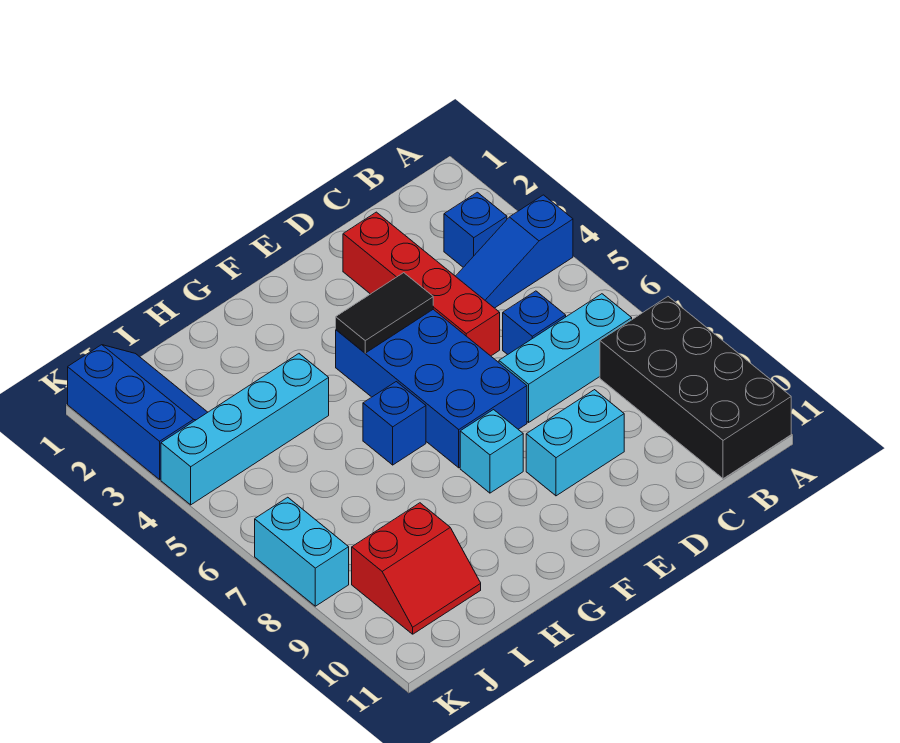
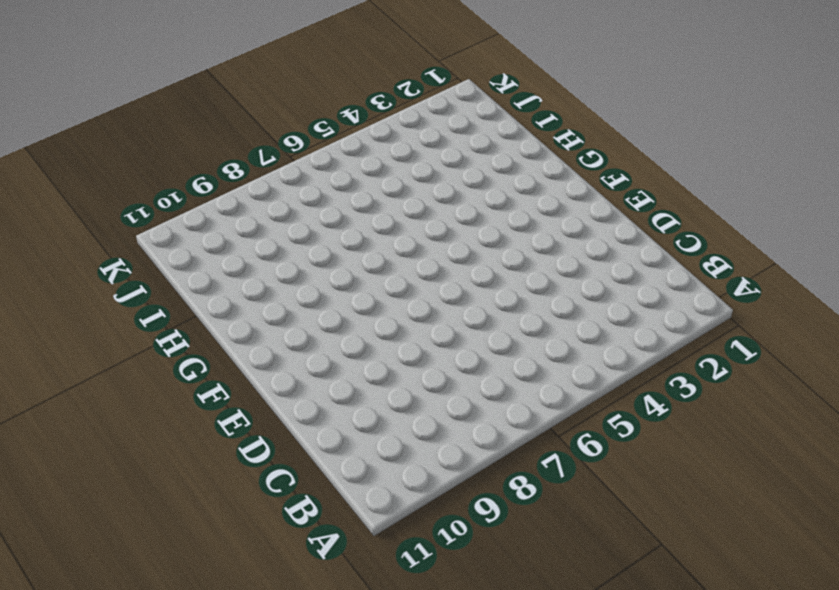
none -> blue slope A4:C4 level 1 top A
none -> black brick A8:B11 level 1
none -> blue brick B3 level 1

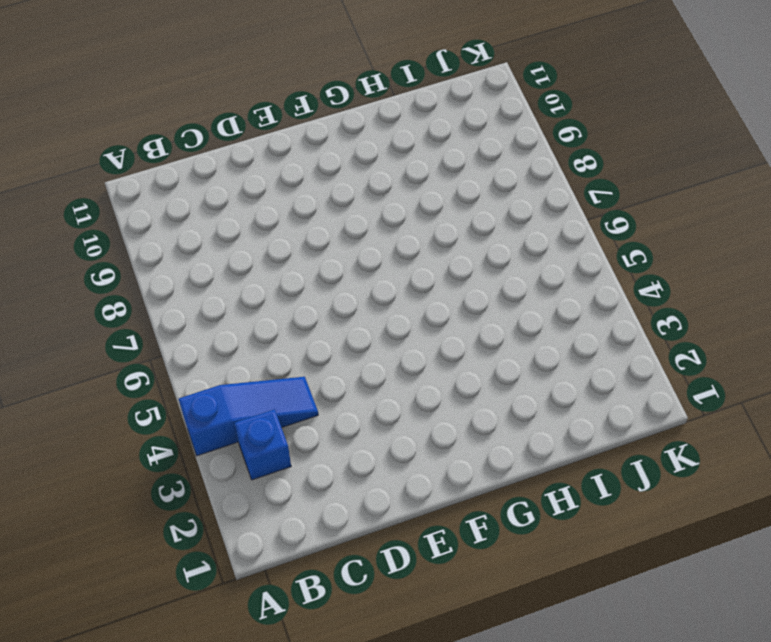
none -> black brick A8:B11 level 1
none -> cyan brick B7:D7 level 1
none -> blue brick C6 level 1

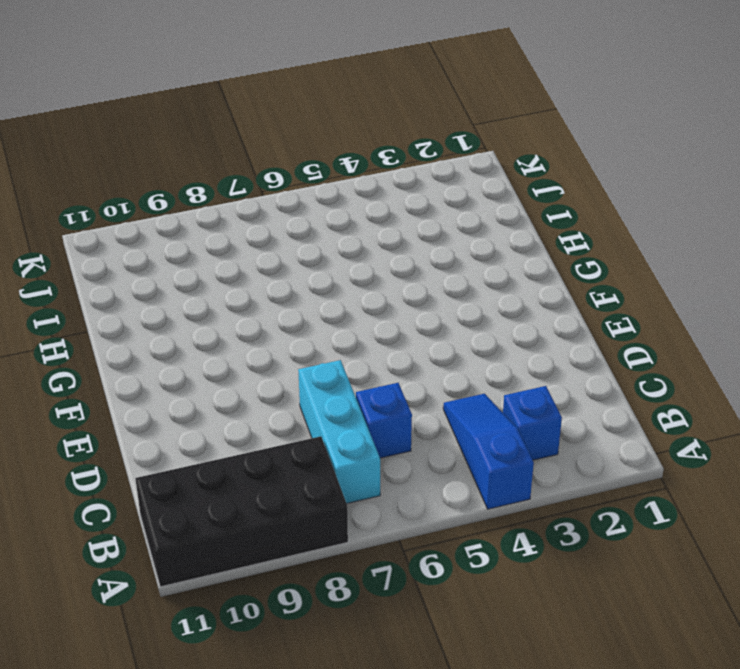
none -> red brick D2:D5 level 1
none -> cyan brick D9:E9 level 1
none -> blue brick E4:F7 level 1

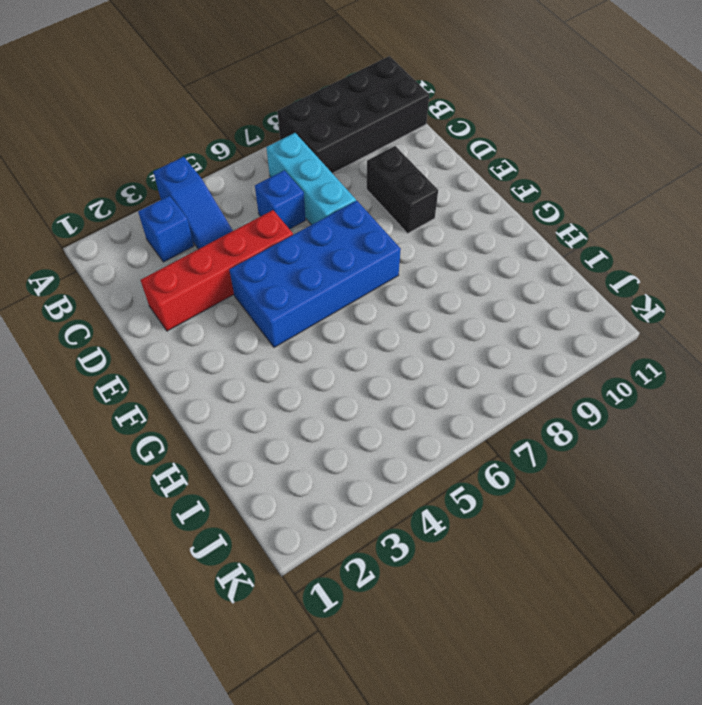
black brick D9:E9 level 1 -> cyan brick D9:E9 level 1
none -> cyan brick F8 level 1
none -> blue brick G6 level 1
none -> cyan brick H4:K4 level 1

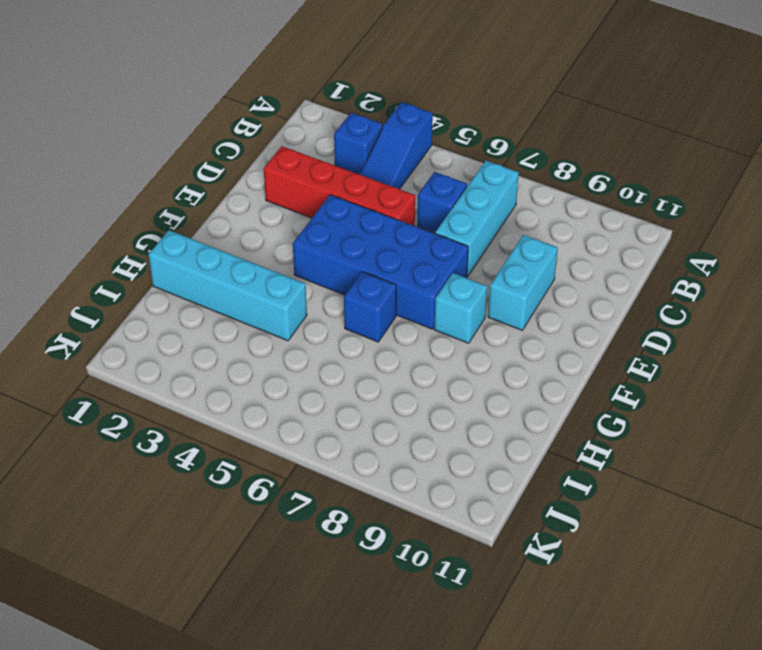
cyan brick H1:H4 level 1 -> cyan brick H4:K4 level 1
none -> black brick A8:B11 level 1
none -> red slope I9:J10 level 1 top 9
none -> blue slope J1:K3 level 1 top K

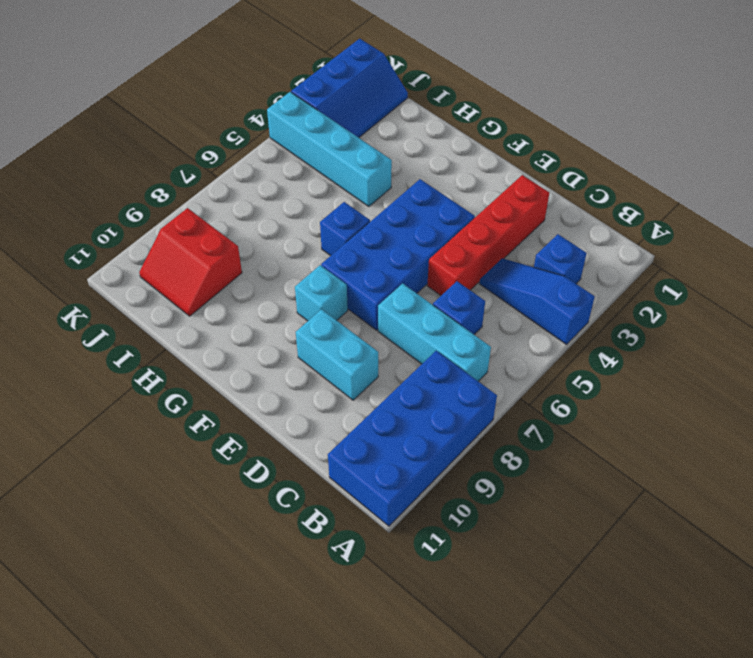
blue brick A8:B11 level 1 -> black brick A8:B11 level 1
none -> cyan brick K7:K8 level 1
none -> black tile E4:F4 level 2

